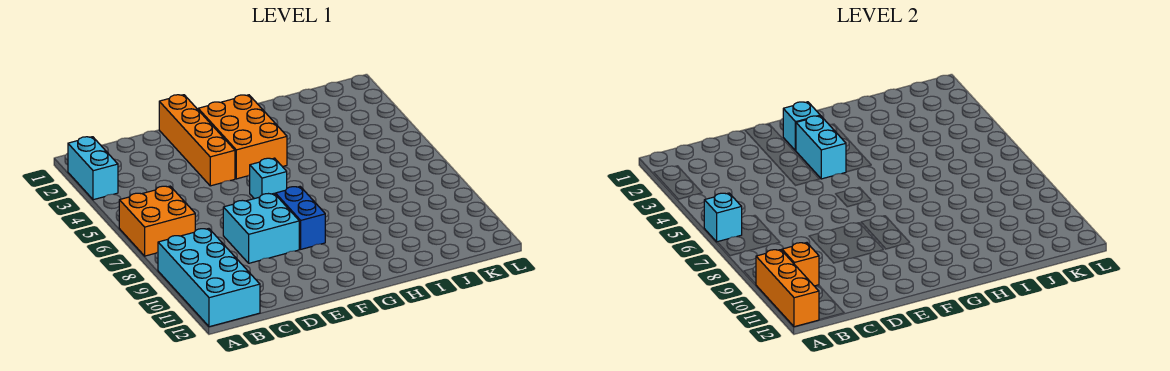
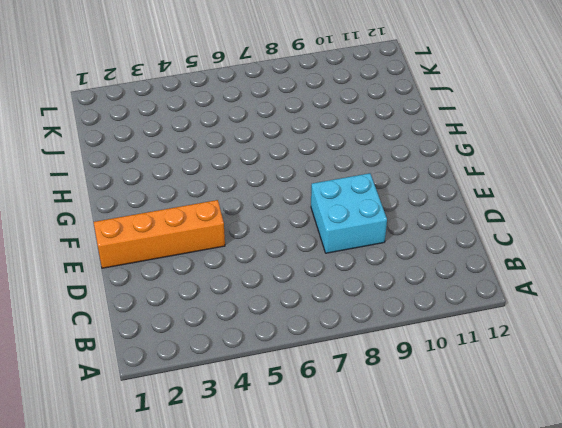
none -> cyan brick A2:A3 level 1
none -> orange brick A6:B7 level 1
none -> cyan brick A9:B12 level 1

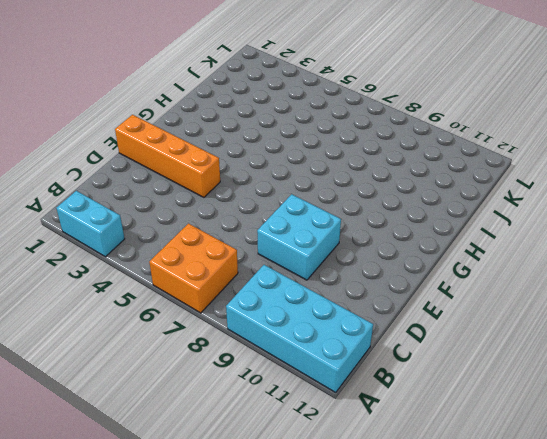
none -> orange brick F2:G4 level 1
none -> cyan brick F6 level 1
none -> blue brick F8:F9 level 1

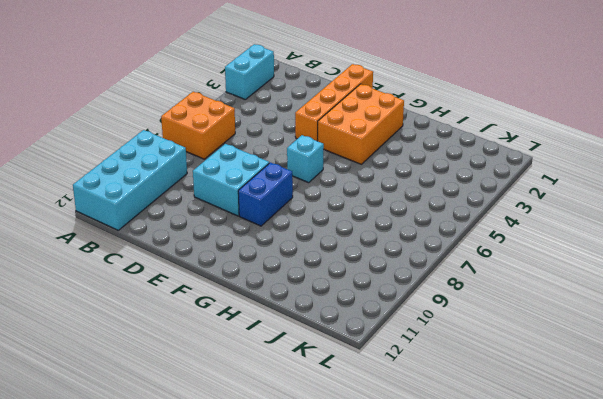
none -> cyan brick A6 level 2
none -> orange brick A10:A12 level 2
none -> orange brick B10 level 2

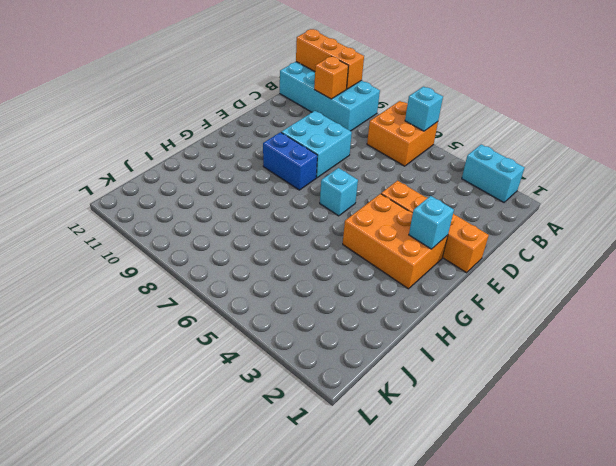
none -> cyan brick F3:F4 level 2

